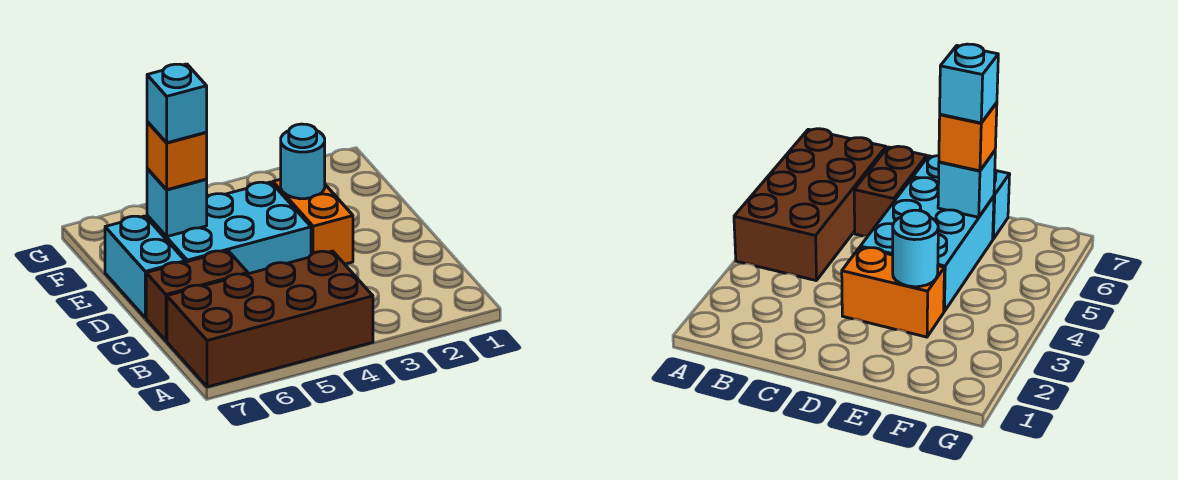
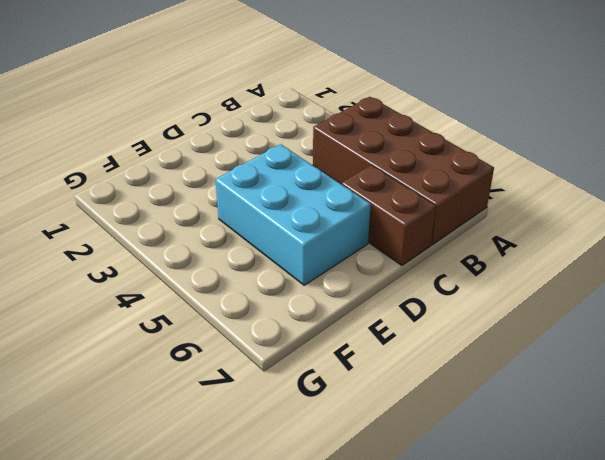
none -> orange brick D3:E3 level 1
none -> cyan brick D7:E7 level 1

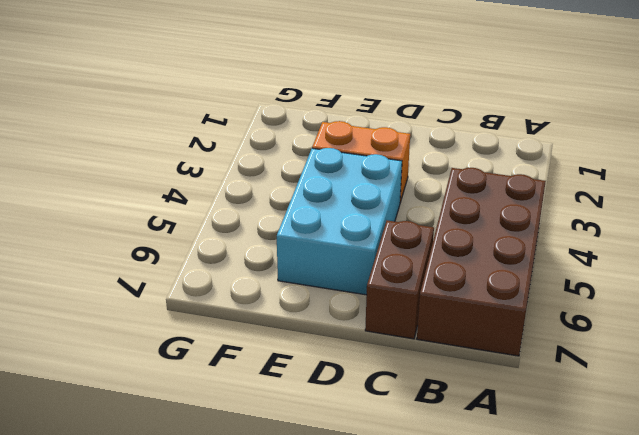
none -> cyan brick D7:E7 level 1
none -> cyan round brick E3 level 2

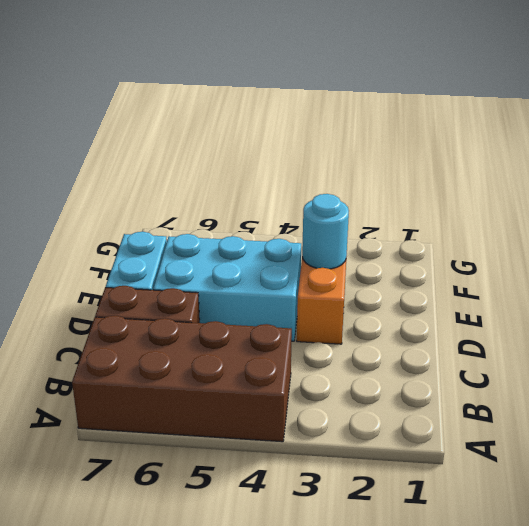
none -> cyan brick E6 level 2
none -> orange brick E6 level 3

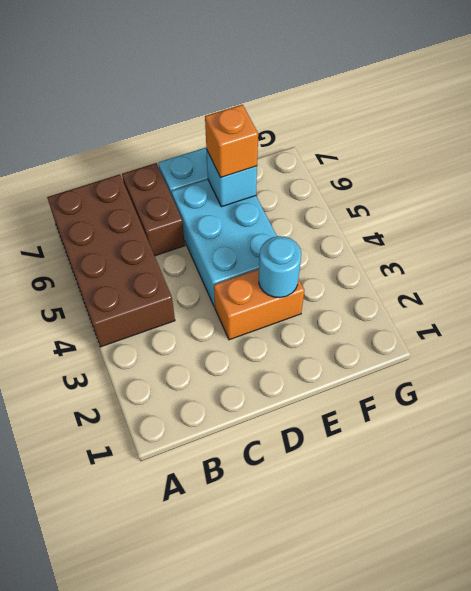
none -> cyan brick E6 level 4

